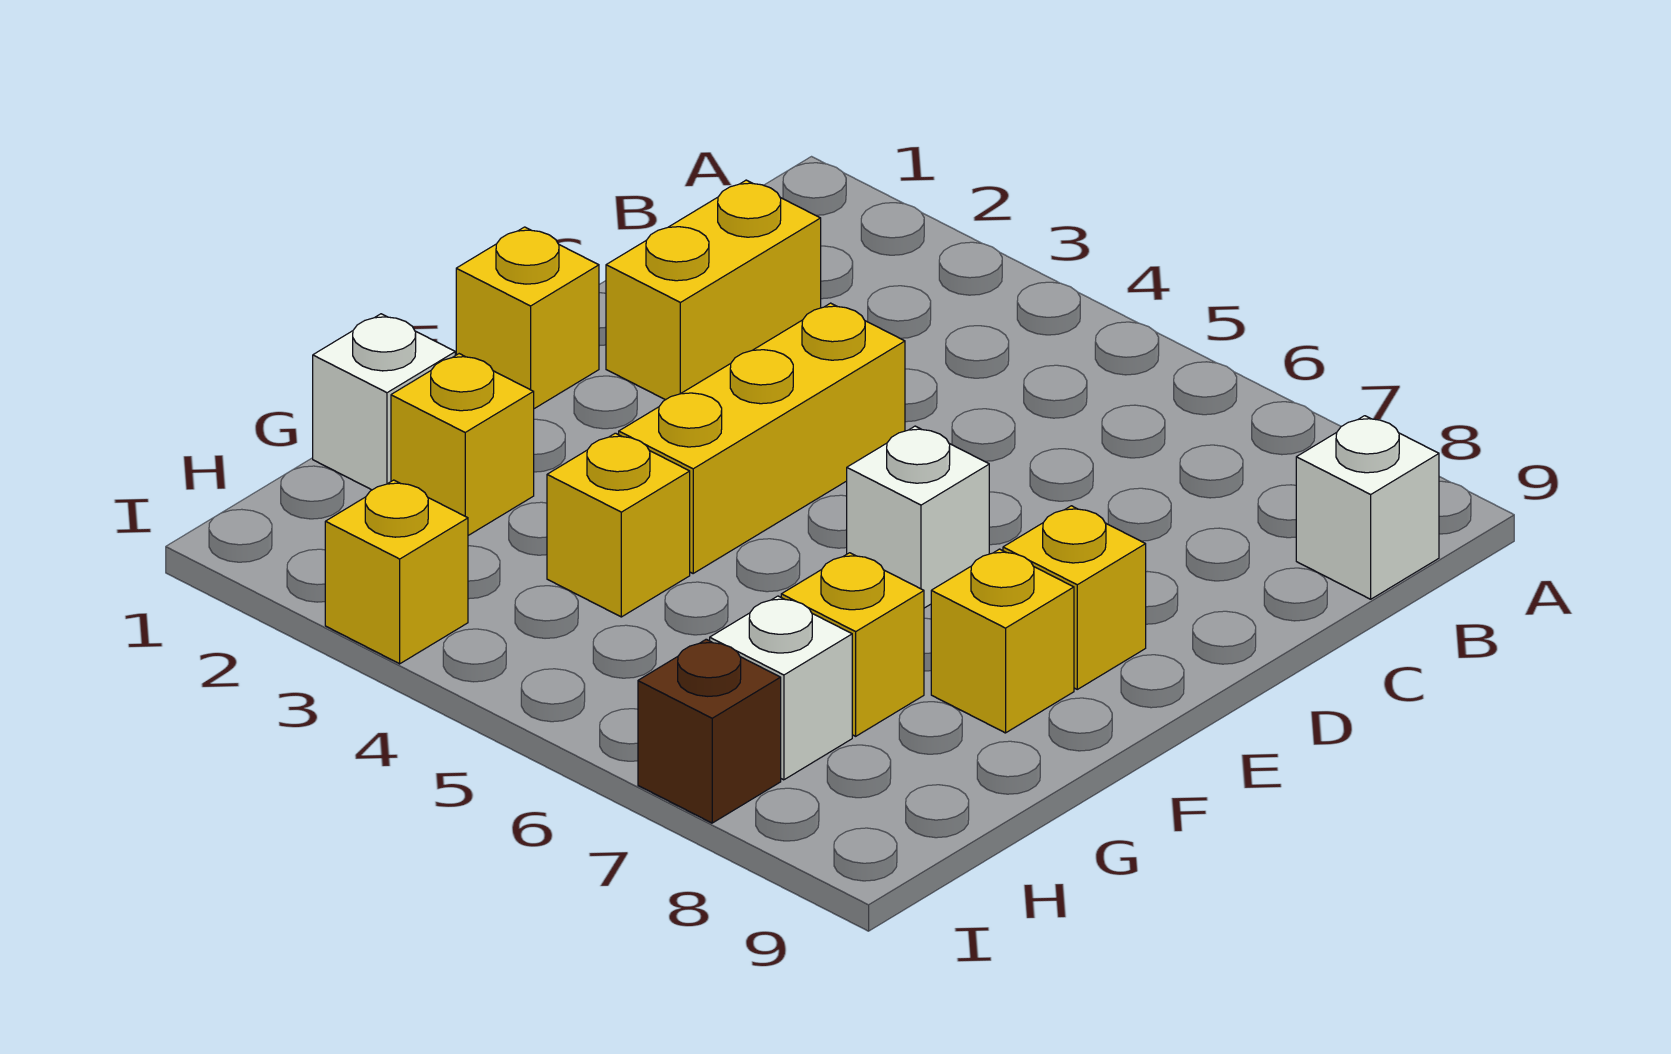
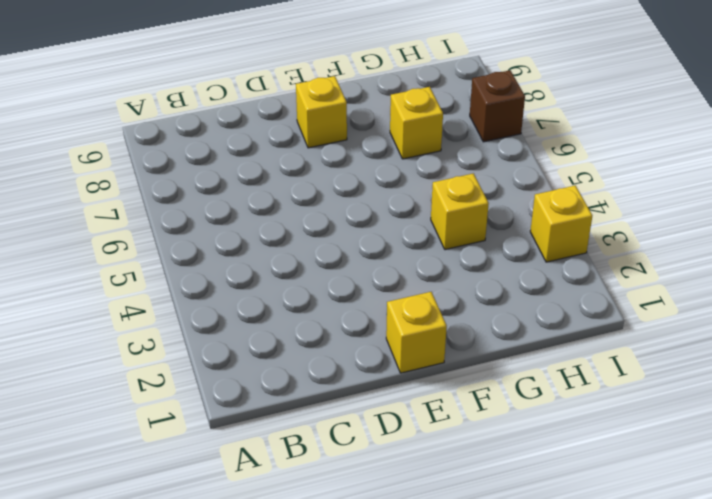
none -> white brick B9 level 1
none -> yellow brick C2:D2 level 1
none -> yellow brick D4:F4 level 1

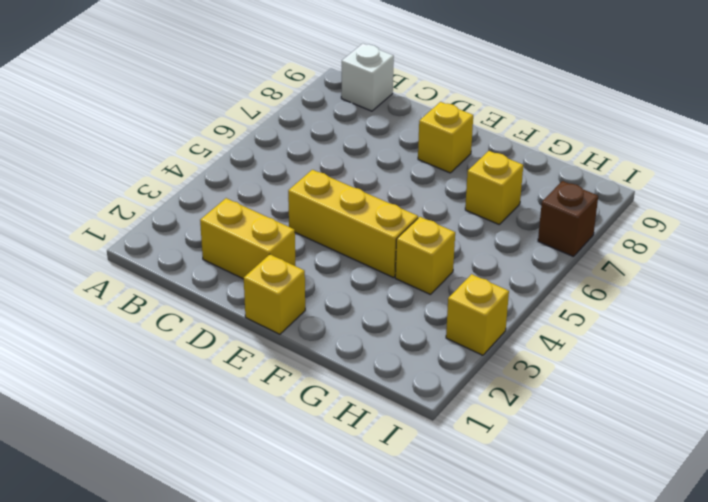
none -> white brick E6 level 1
none -> yellow brick F8 level 1
none -> white brick G1 level 1

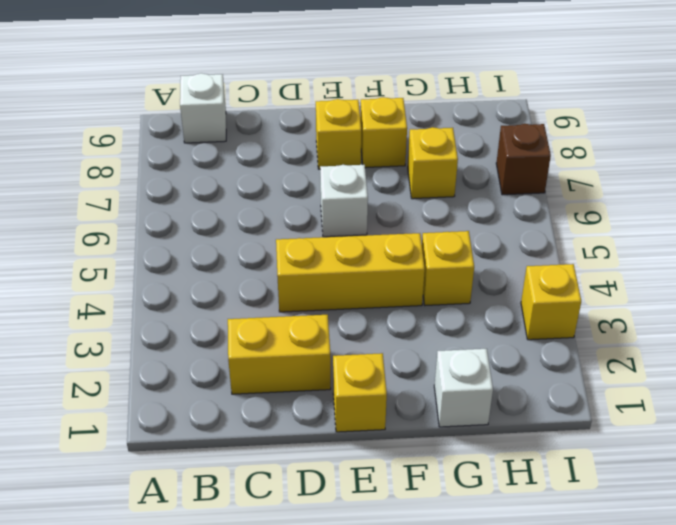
none -> yellow brick G2 level 1
none -> white brick H7 level 1

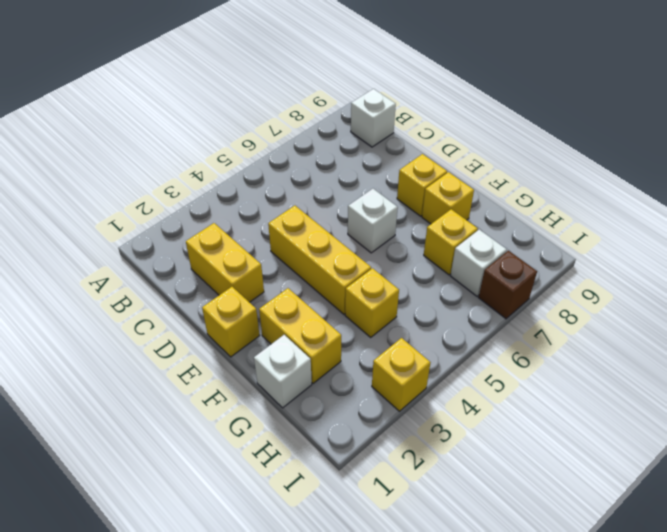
yellow brick F2:G2 level 1 -> yellow brick G2 level 1

